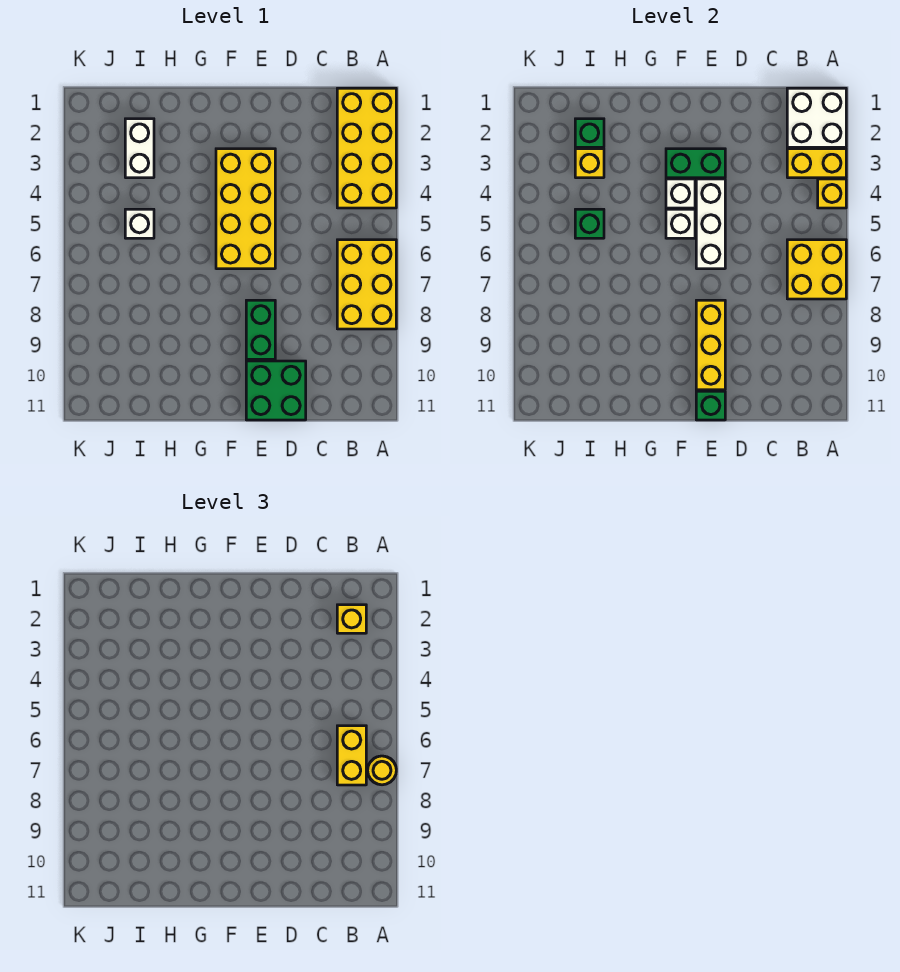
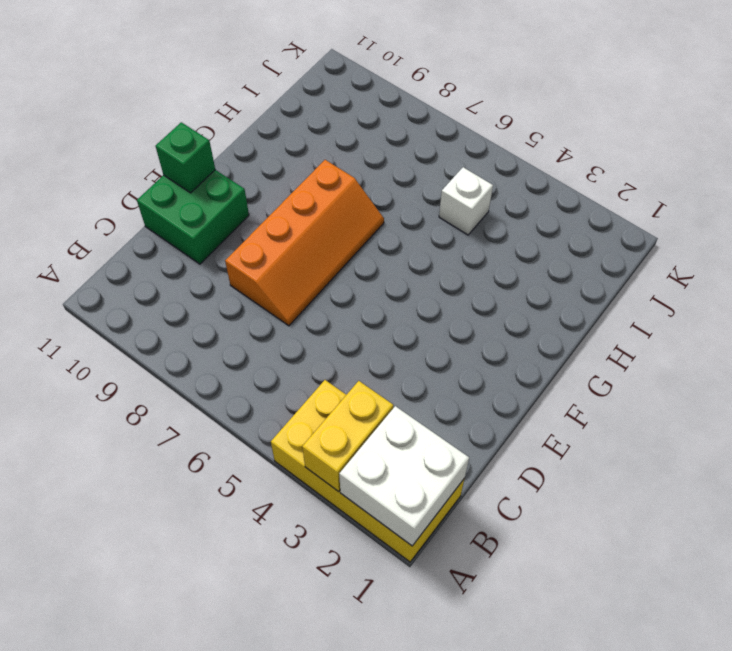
orange slope D7:G8 level 1 top 8 -> green brick E8:E9 level 1
none -> yellow brick A6:B8 level 1
none -> yellow brick E3:F6 level 1
none -> white brick I2:I3 level 1

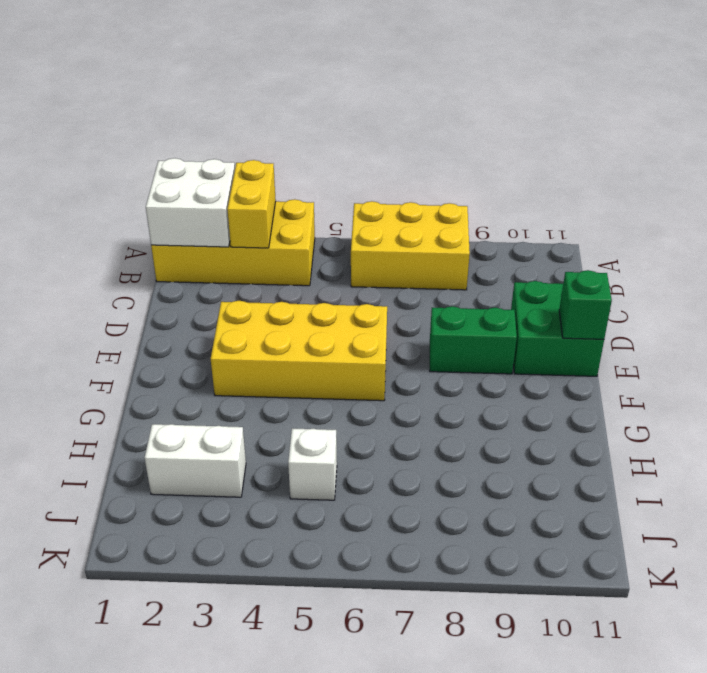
none -> yellow brick A4 level 2
none -> yellow brick A6:B7 level 2
none -> green brick E3:F3 level 2

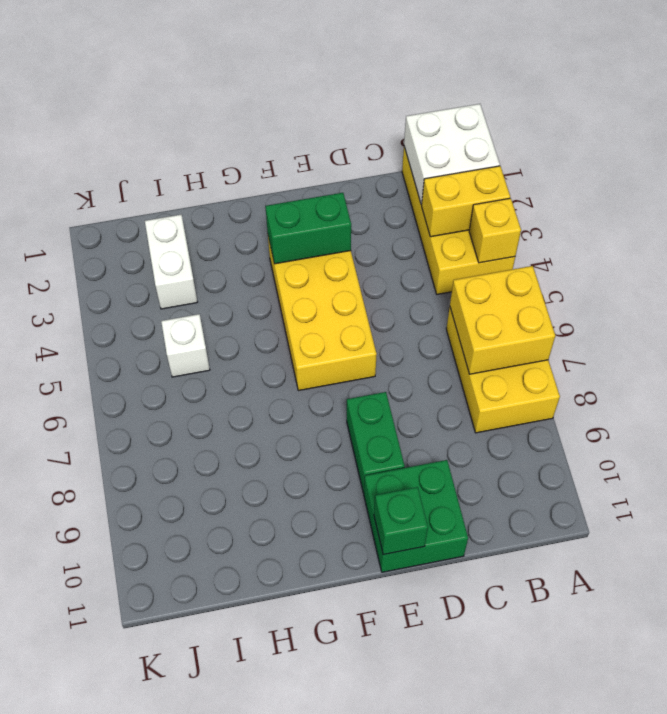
none -> white brick E4:E6 level 2
none -> yellow brick E8:E10 level 2
none -> white brick F4 level 2

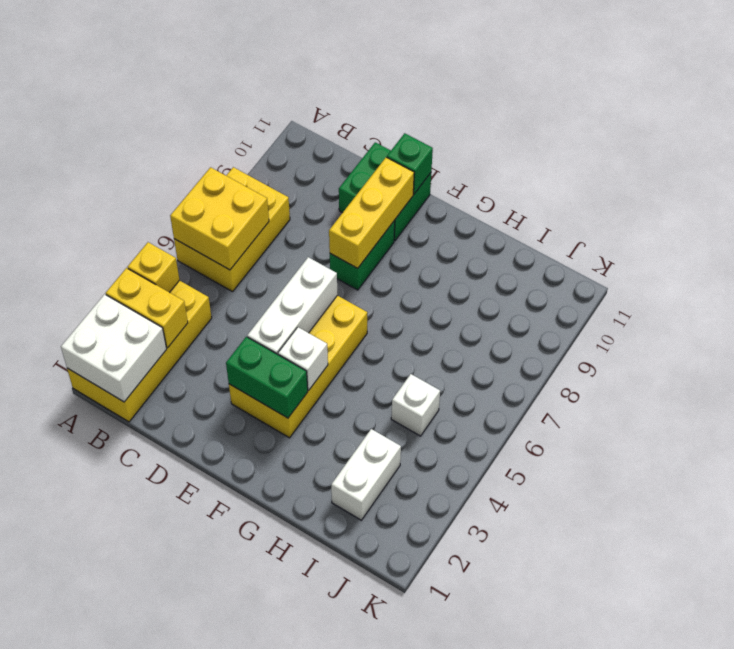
none -> white brick F5 level 2
none -> green brick I2 level 2
none -> yellow brick I3 level 2

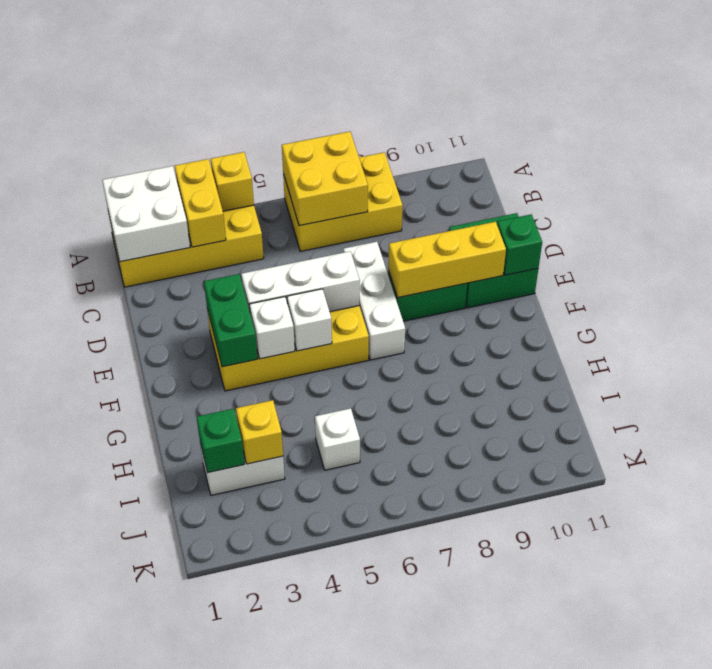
white brick D7:F7 level 1 -> none
none -> green brick I5 level 2
none -> yellow round brick A7 level 3
none -> yellow brick B2 level 3

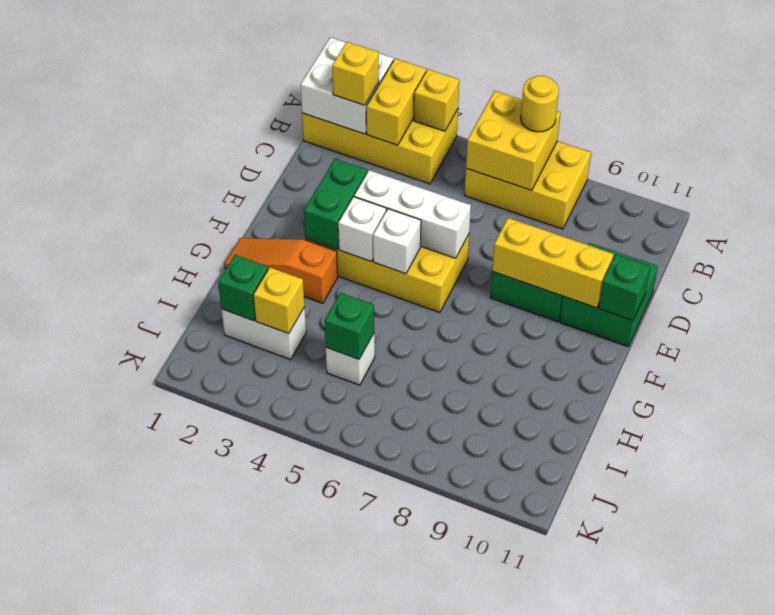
orange slope G1:G3 level 1 top 3 -> none
none -> yellow brick B6:B7 level 3

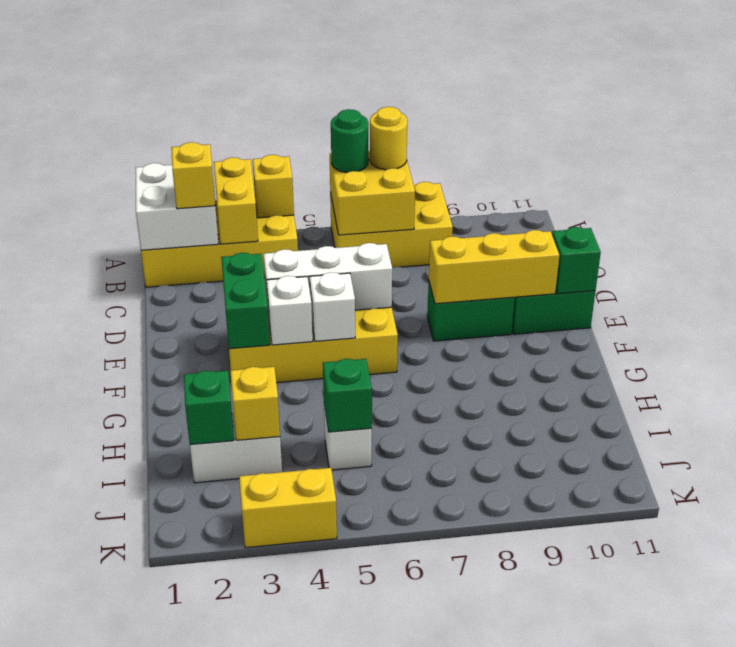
green round brick A6 level 3 -> none
yellow brick K3:K4 level 1 -> yellow brick B6:B7 level 3

